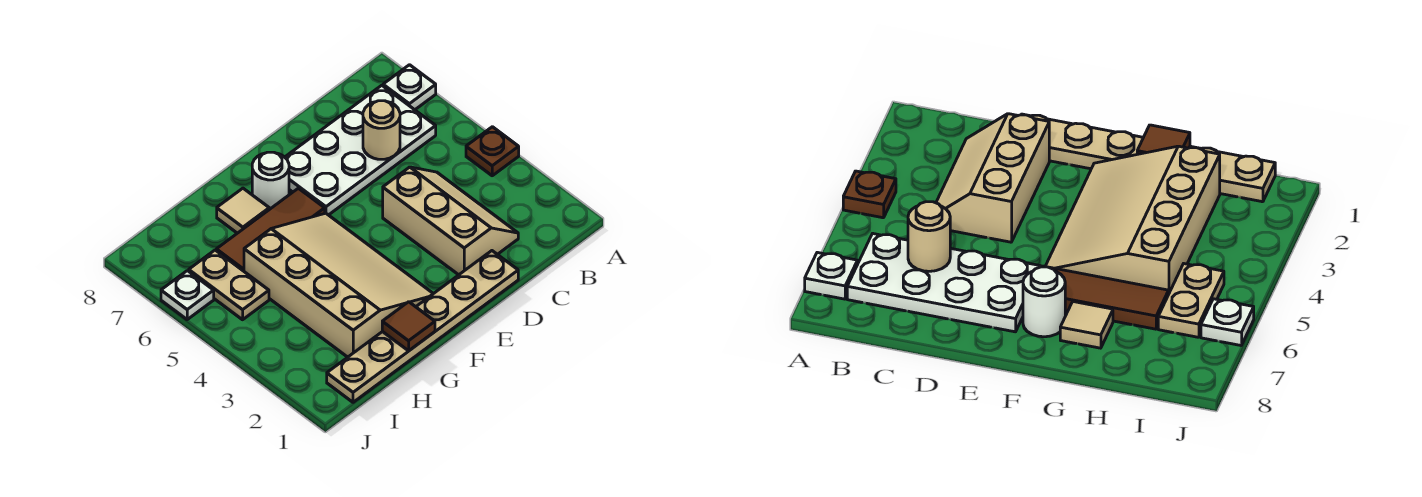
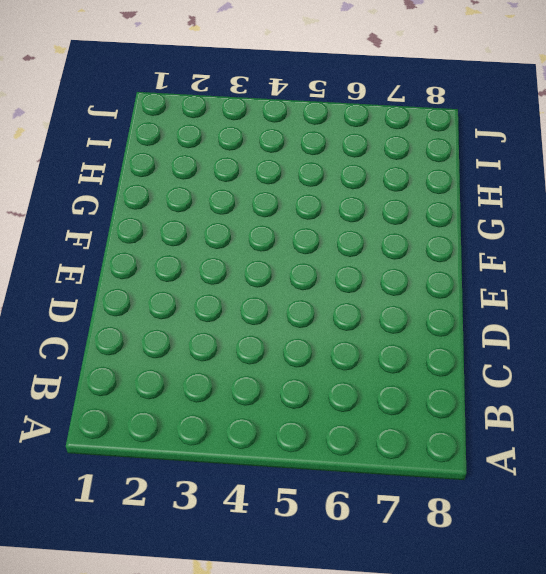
none -> brown plate A4 level 1
none -> white plate A7 level 1
none -> white plate B6:E7 level 1

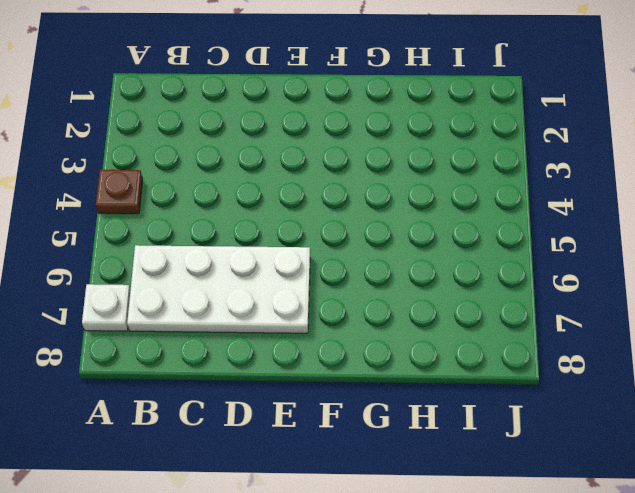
none -> tan slope C2:D4 level 1 top D
none -> tan plate D1:I1 level 1
none -> tan slope F2:H5 level 1 top H

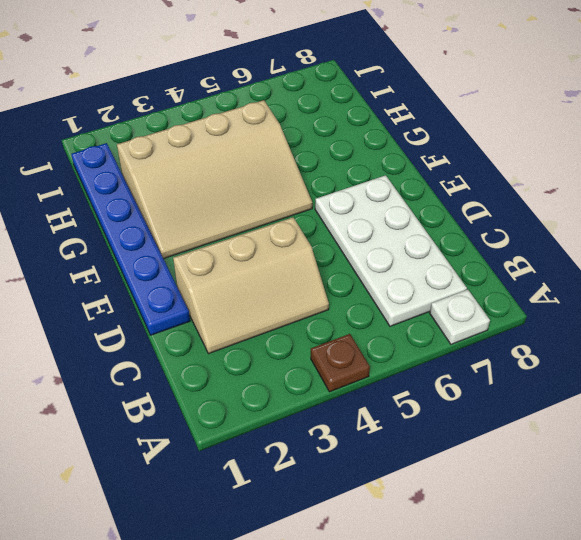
blue plate D1:I1 level 1 -> tan plate D1:I1 level 1
none -> brown tile F6:H6 level 1
none -> white round brick F7 level 1
none -> tan tile G7 level 1

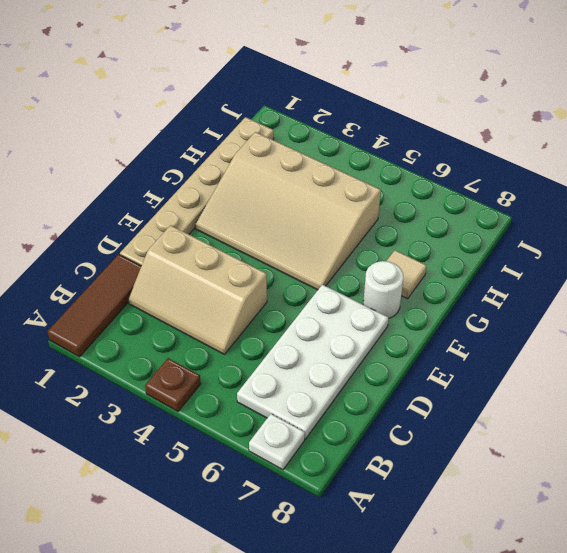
brown tile A1:C1 level 1 -> brown tile F6:H6 level 1
none -> tan plate I5:I6 level 1
none -> white plate J6 level 1
none -> tan round brick C6 level 2

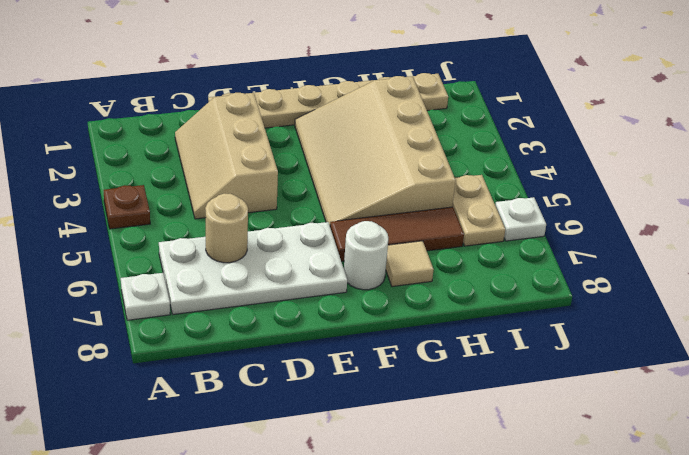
none -> brown tile G1 level 2

